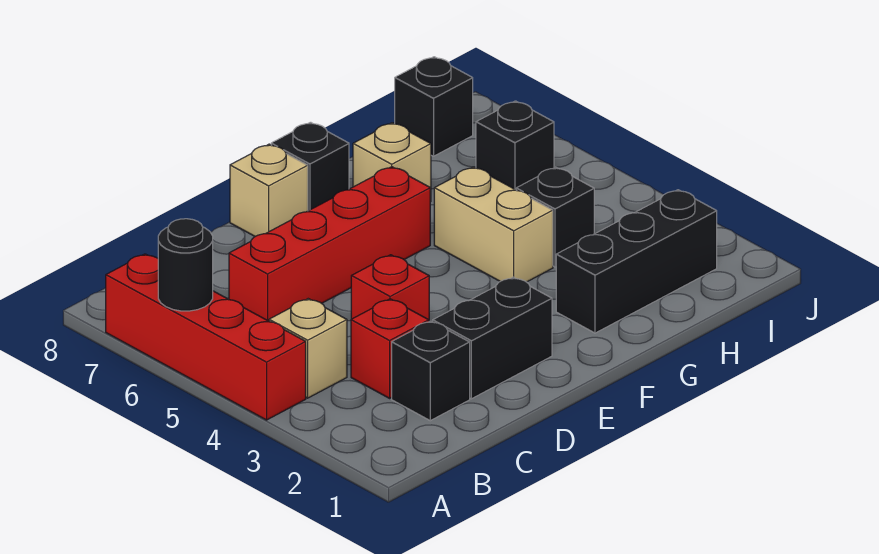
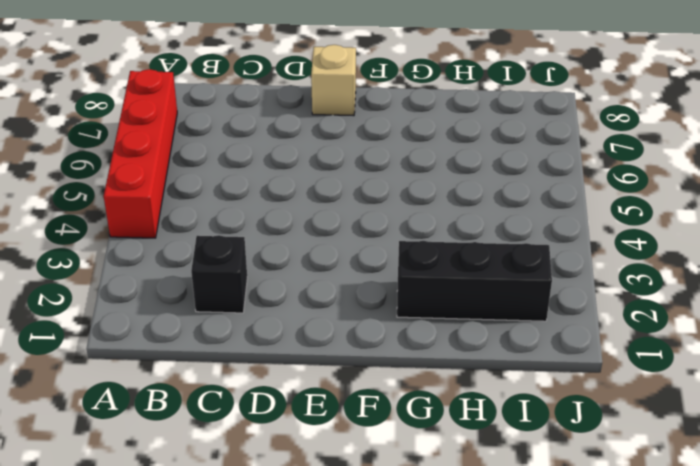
none -> tan brick B4 level 1
none -> red brick C3 level 1
none -> red brick C6:F6 level 1

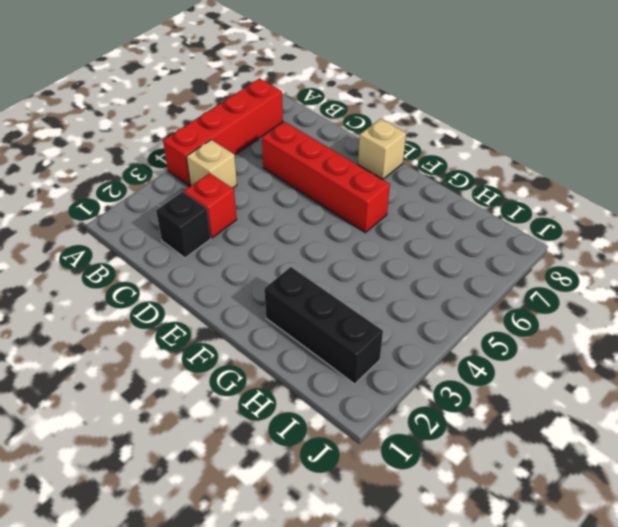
none -> black brick D2:E2 level 1
none -> red brick D4 level 1
none -> black brick F8 level 1

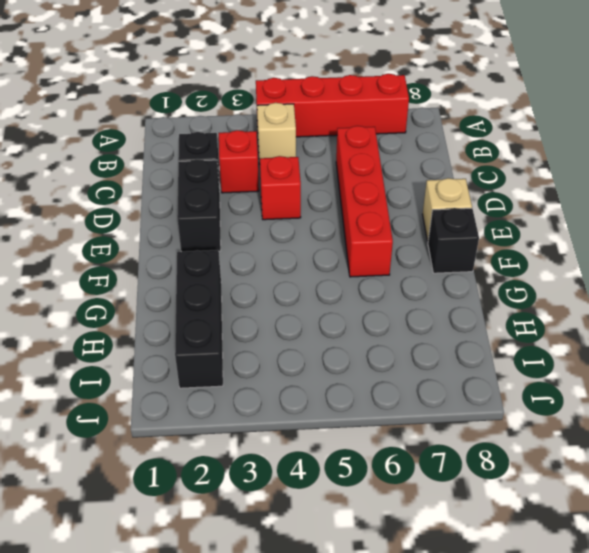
none -> tan brick G4:G5 level 1
none -> tan brick G7 level 1
none -> black brick H4 level 1

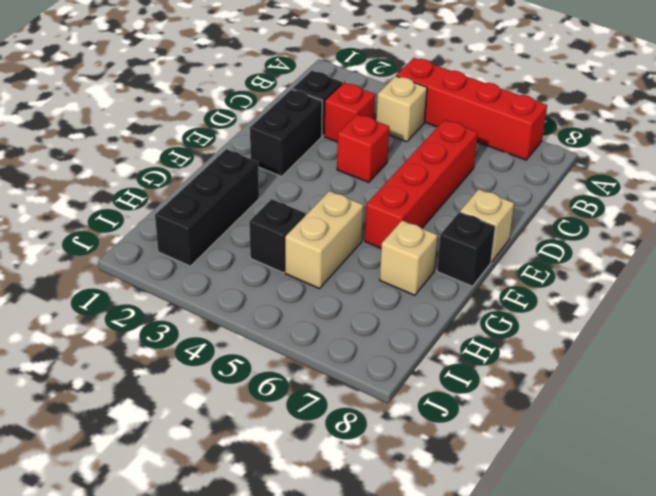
tan brick G5:H5 level 1 -> tan brick G4:G5 level 1
none -> black brick I6 level 1
none -> black brick I8 level 1
none -> black round brick A6 level 2

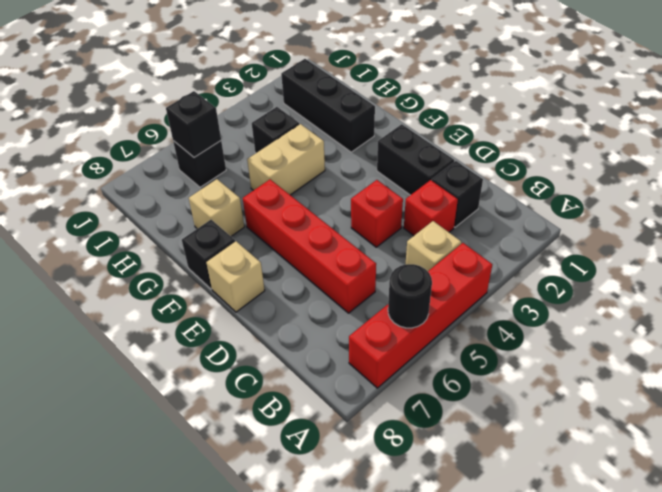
black brick I6 level 2 -> black brick I8 level 1

